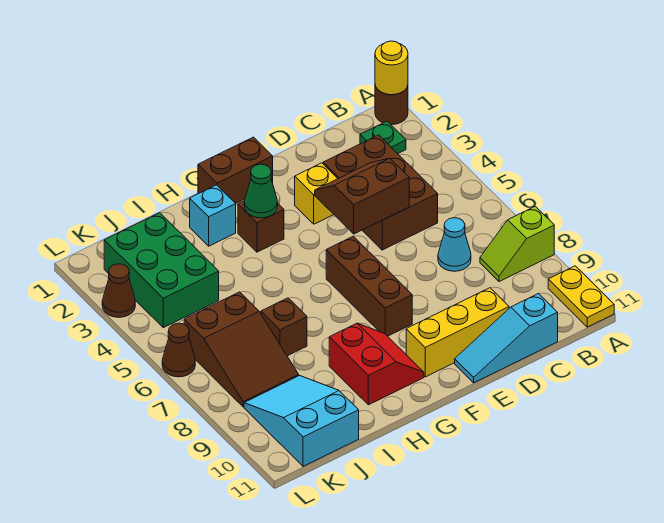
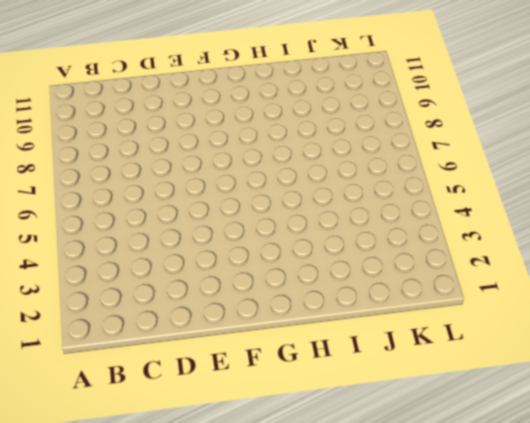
none -> brown round brick A1 level 1
none -> lime slope A8:B8 level 1 top A
none -> yellow plate A10:A11 level 1

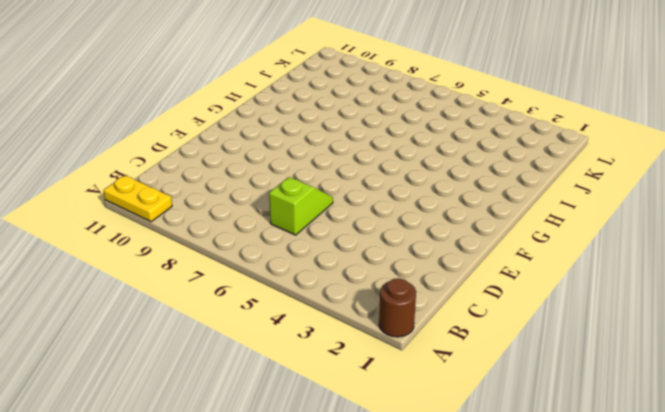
lime slope C6:D6 level 1 top C -> lime slope A8:B8 level 1 top A
none -> green plate B2 level 1
none -> brown brick C3:D5 level 1
none -> cyan cone C7 level 1

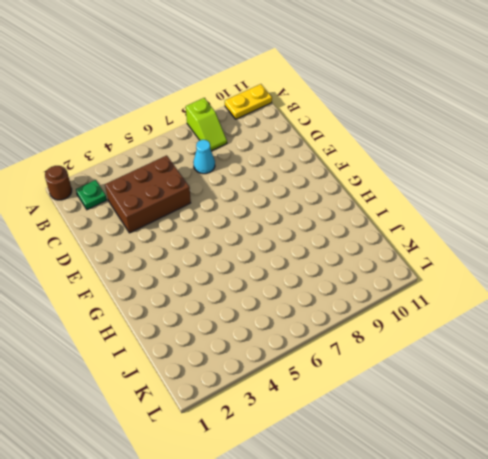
none -> cyan slope C11:E11 level 1 top C
none -> yellow brick D10:F10 level 1
none -> yellow brick E3 level 1

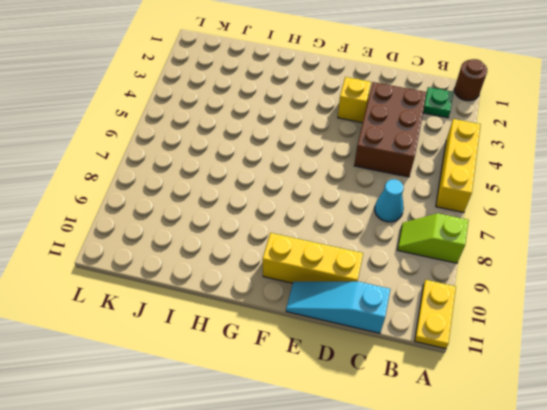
yellow brick A4:A6 level 1 -> none
none -> brown brick F1:G1 level 1
none -> brown brick F6:F8 level 1
none -> brown brick G3 level 1

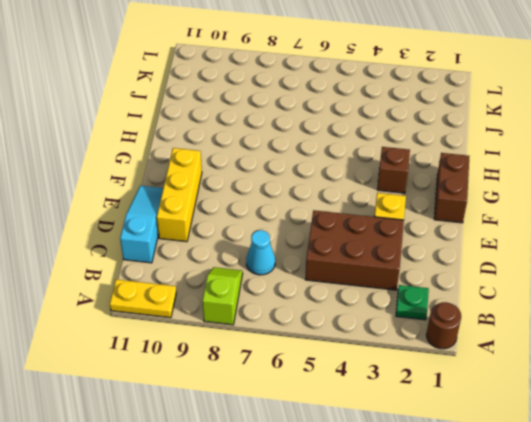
none -> brown brick F6:F8 level 1
none -> red slope G9:H10 level 1 top H
none -> cyan brick H2 level 1

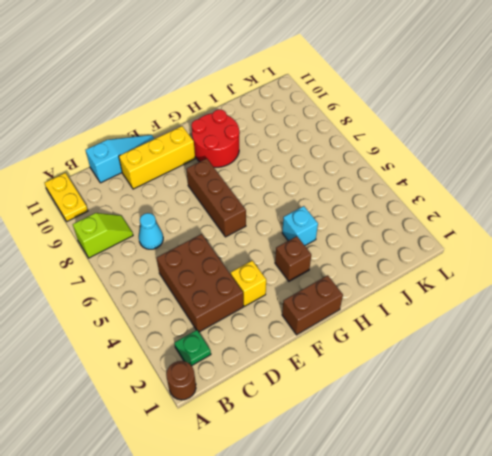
red round brick G9:H10 level 1 -> red slope G9:H10 level 1 top H
cyan brick H4 level 1 -> cyan brick H2 level 1
none -> brown brick I7 level 1
none -> green brick J2:K4 level 1
none -> brown slope J6:K8 level 1 top 6

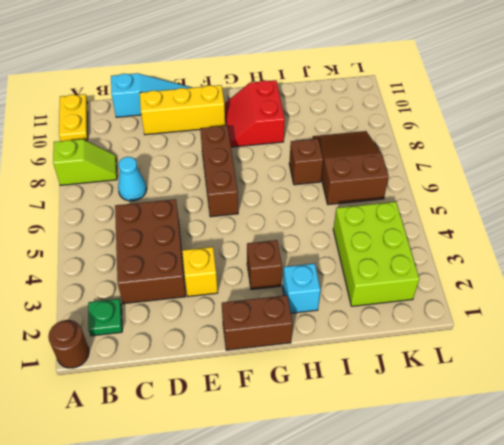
lime brick J2:K4 level 1 -> green brick J2:K4 level 1
none -> cyan slope J9:K11 level 1 top 11
none -> brown cone L3 level 1
none -> brown cone L6 level 1

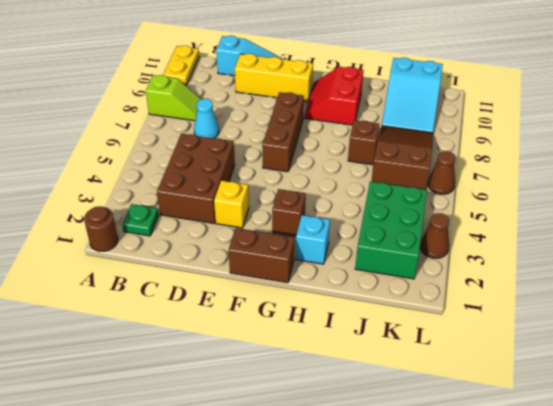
none -> yellow round brick A1 level 2
none -> brown slope D4:E5 level 2 top 5
none -> green cone G3 level 2

